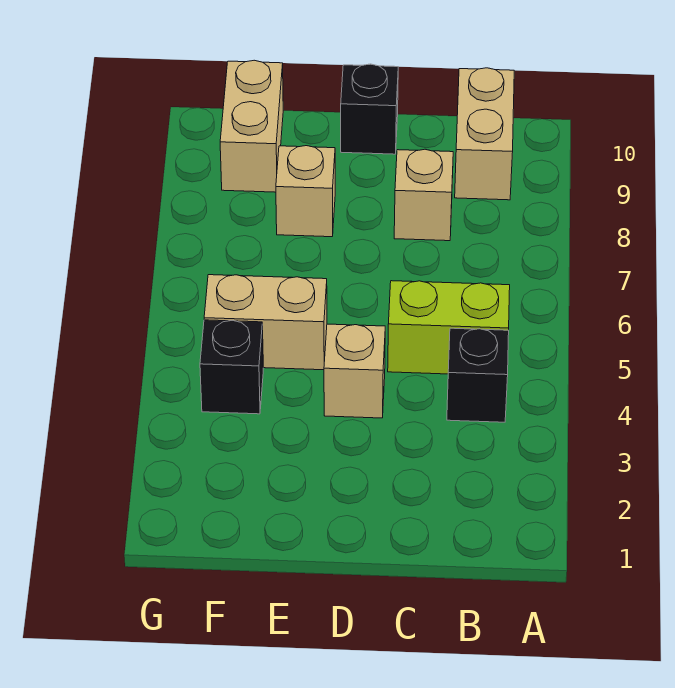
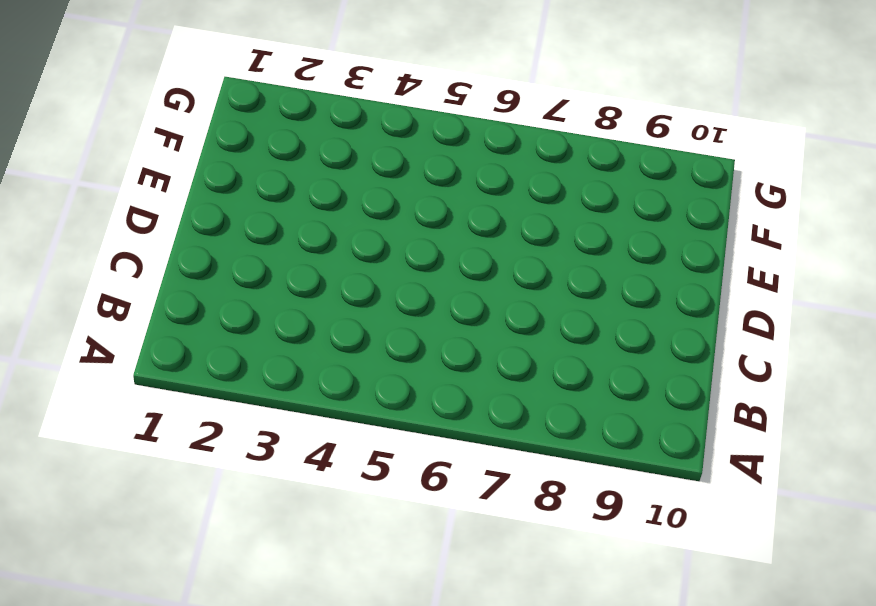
none -> black brick B4 level 1
none -> lime brick B5:C5 level 1

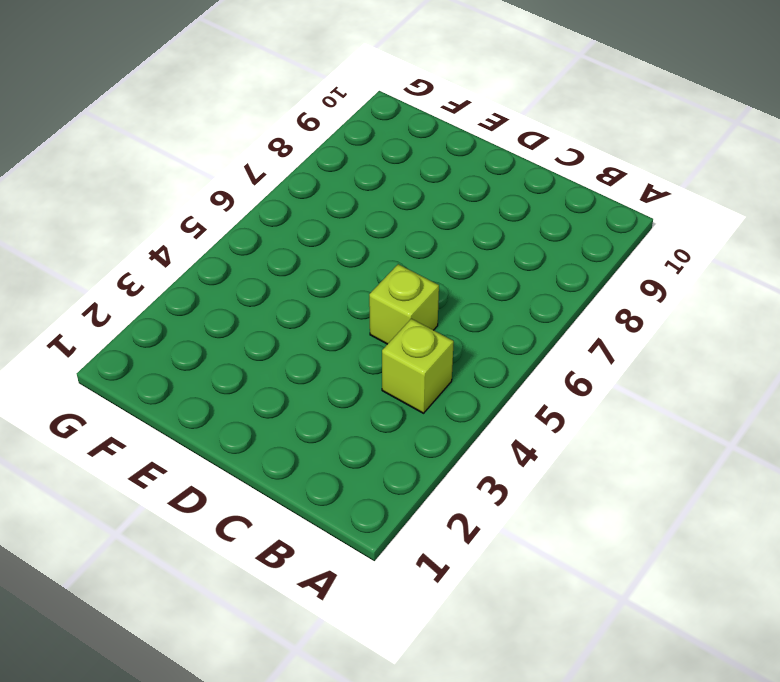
lime brick B4 level 1 -> black brick B4 level 1
lime brick C5 level 1 -> lime brick B5:C5 level 1
none -> tan brick B9:B10 level 1
none -> tan brick C8 level 1

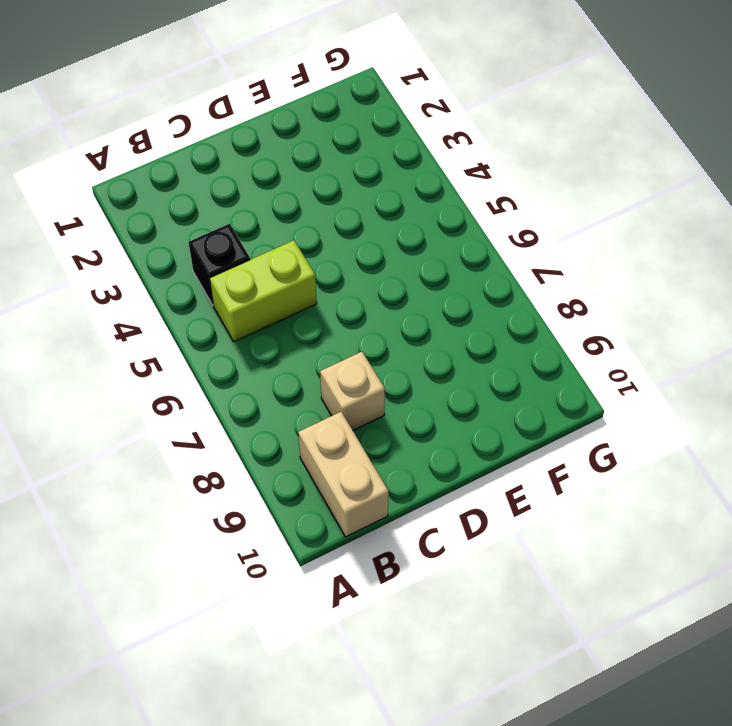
none -> tan brick D4 level 1
none -> black brick D10 level 1

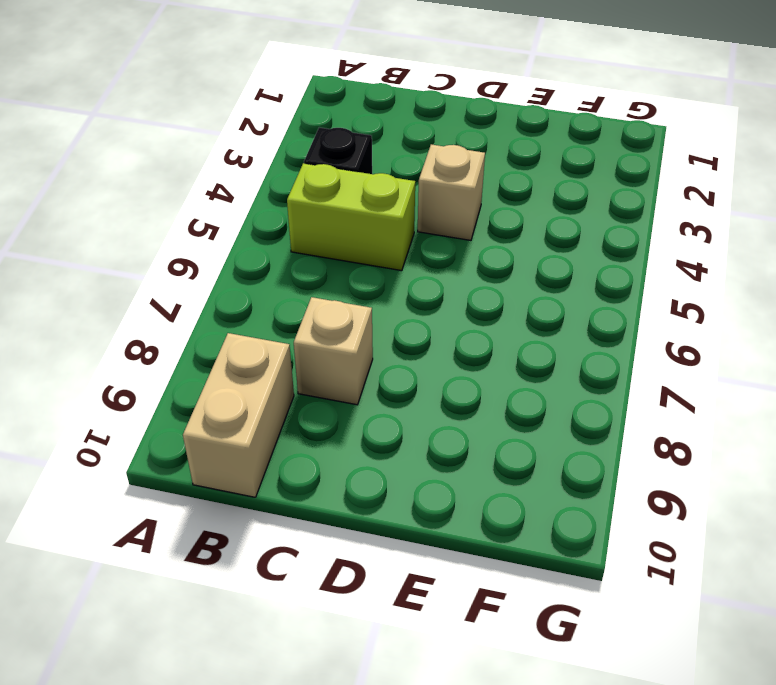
none -> black brick D10 level 1
none -> tan brick E5:F5 level 1

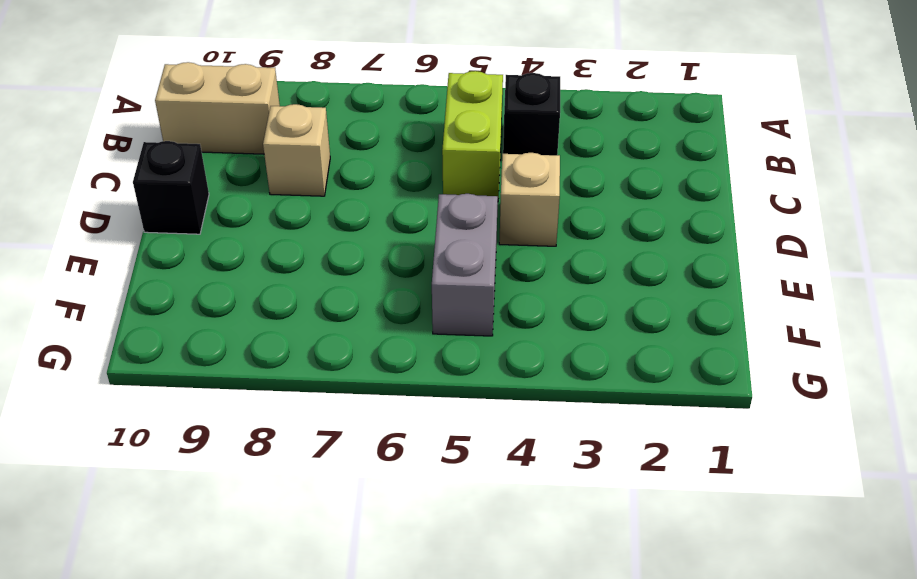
grey brick E5:F5 level 1 -> tan brick E5:F5 level 1
none -> tan brick E8 level 1
none -> black brick F4 level 1

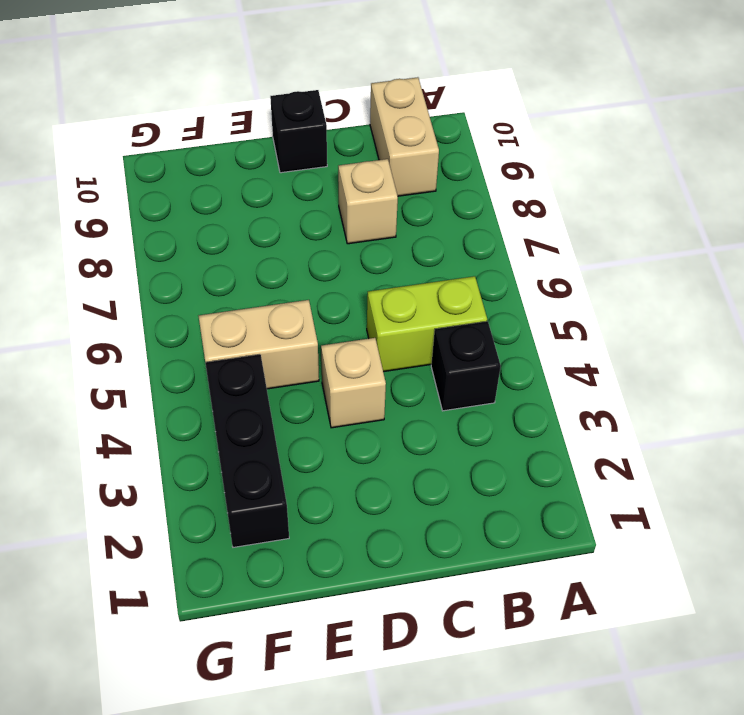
black brick F2:F4 level 1 -> black brick F4 level 1
none -> tan brick E8 level 1
none -> tan brick F9:F10 level 1

